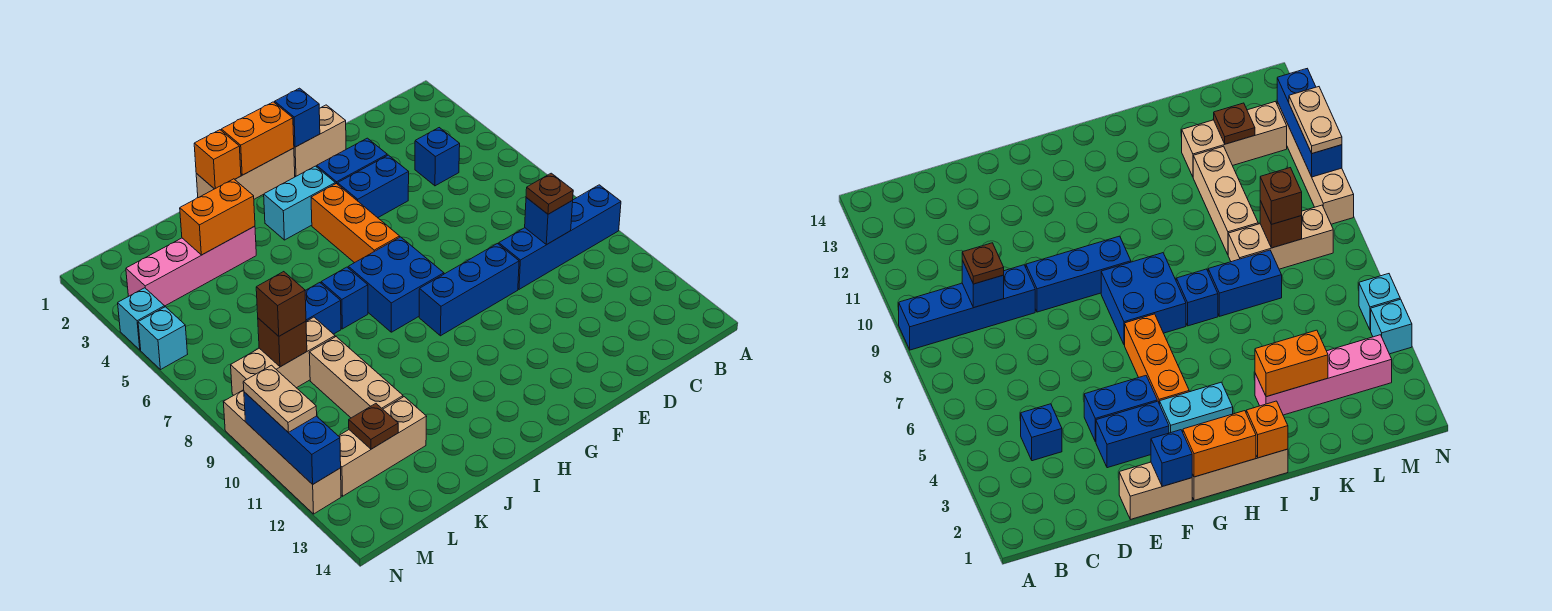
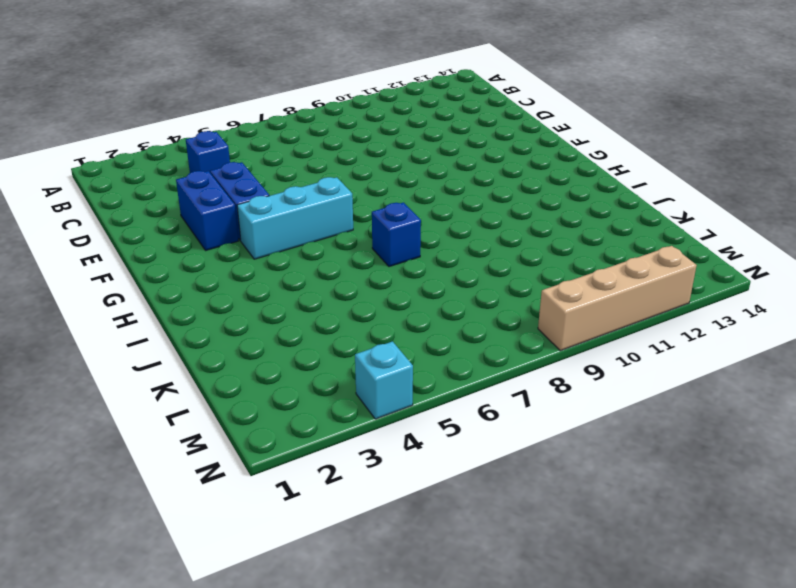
cyan brick G4:G6 level 1 -> orange brick G4:G6 level 1
none -> blue brick A9:D9 level 1
none -> tan brick E1:F1 level 1
none -> blue brick E9:G9 level 1
none -> tan brick G1:I1 level 1

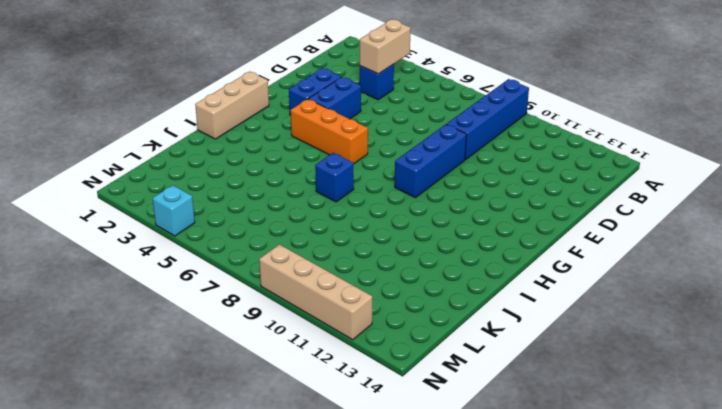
tan brick B4:C4 level 2 -> tan brick E1:F1 level 1
none -> cyan brick G3:H3 level 1
none -> blue brick G7:H8 level 1
none -> pink brick J3:M3 level 1
none -> blue brick J7:K7 level 1

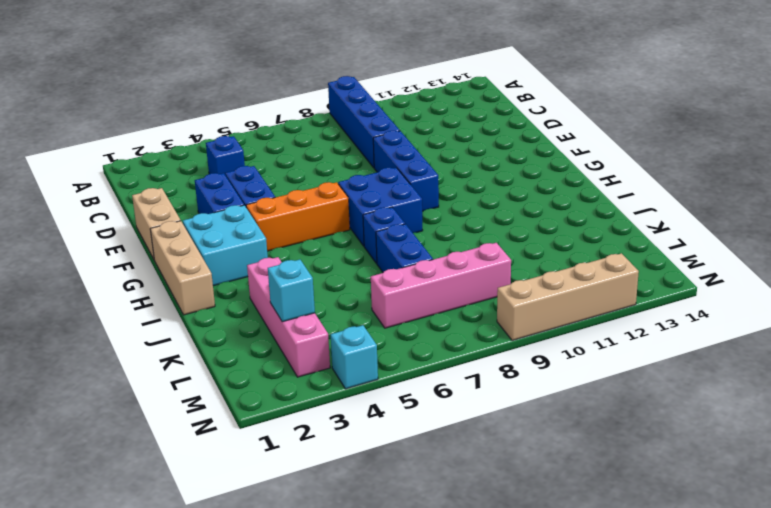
cyan brick G2:H3 level 1 -> cyan brick G3:H3 level 1
cyan brick L3 level 2 -> cyan brick N5 level 1
pink brick L6:L9 level 1 -> tan brick K8:M8 level 1
none -> tan brick K9:K11 level 1
none -> tan brick K12:M12 level 1
none -> blue brick C9 level 2
none -> blue brick F1 level 2

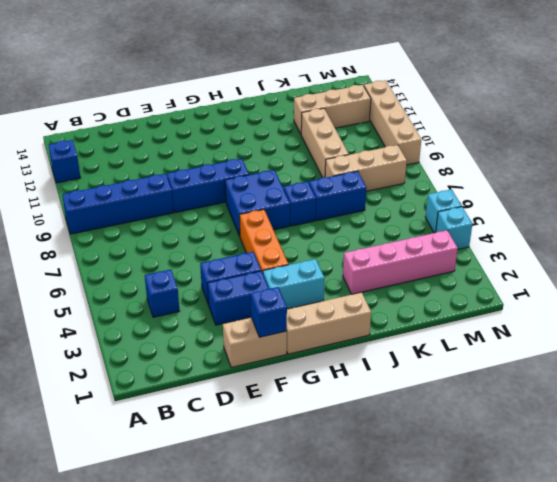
blue brick A12 level 1 -> blue brick C9 level 2
none -> orange brick G1:H1 level 2
none -> orange brick I1 level 2
none -> orange brick J3:K3 level 2
none -> brown brick L8 level 2

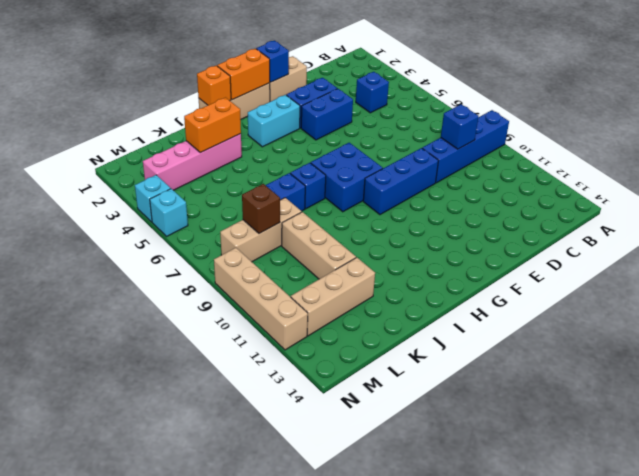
none -> orange brick G4:G6 level 1
none -> brown plate L12 level 2
none -> blue brick N10:N12 level 2
none -> brown plate C9 level 3

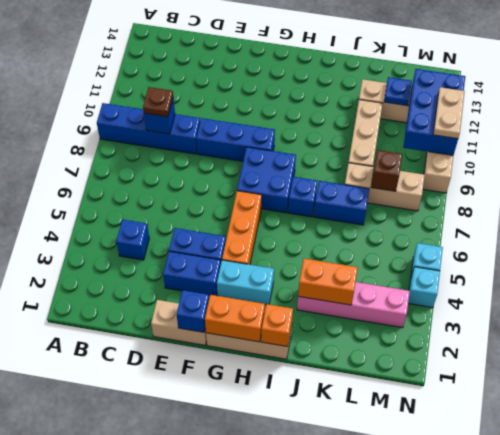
blue plate L12 level 2 -> brown plate L12 level 2
blue brick M10:N12 level 2 -> blue brick N10:N12 level 2
none -> brown brick L8 level 3

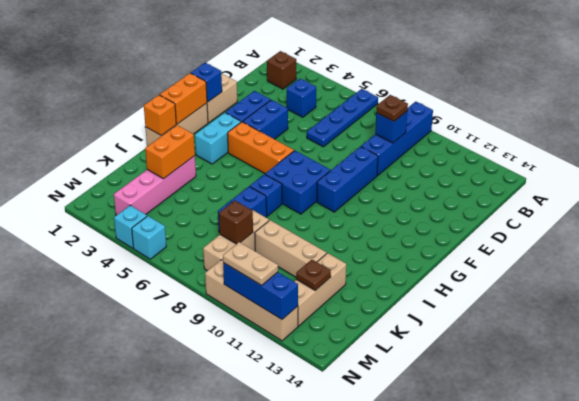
blue plate A6:D6 level 1 -> none
brown brick B2 level 1 -> brown brick L8 level 3

